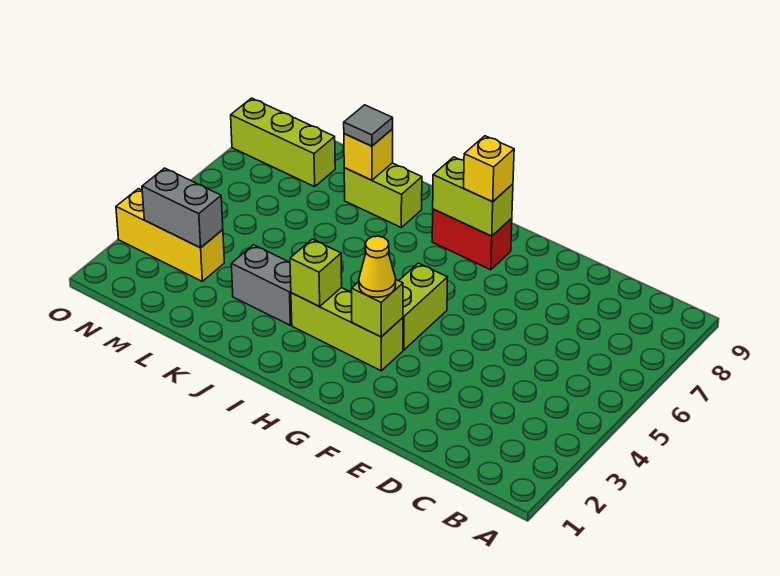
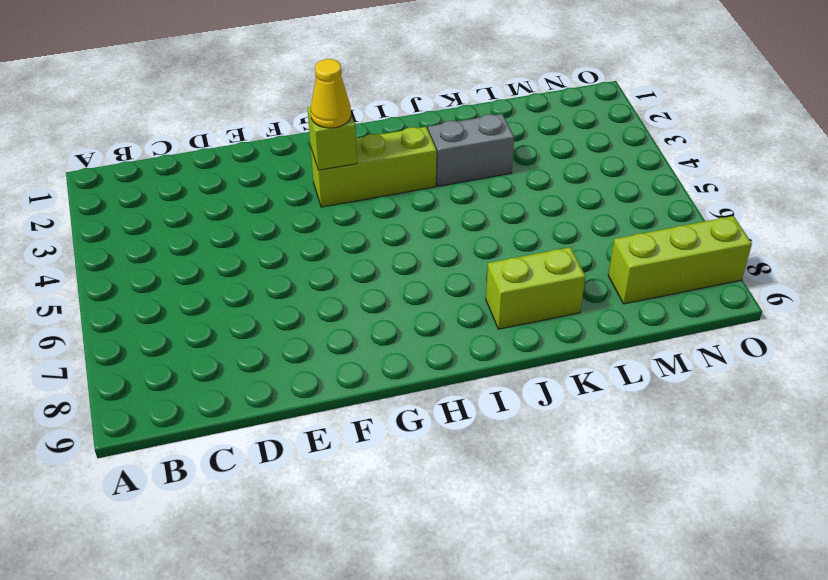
none -> lime brick G4:G5 level 1
none -> red brick G8:H8 level 1
none -> yellow brick M3:O3 level 1

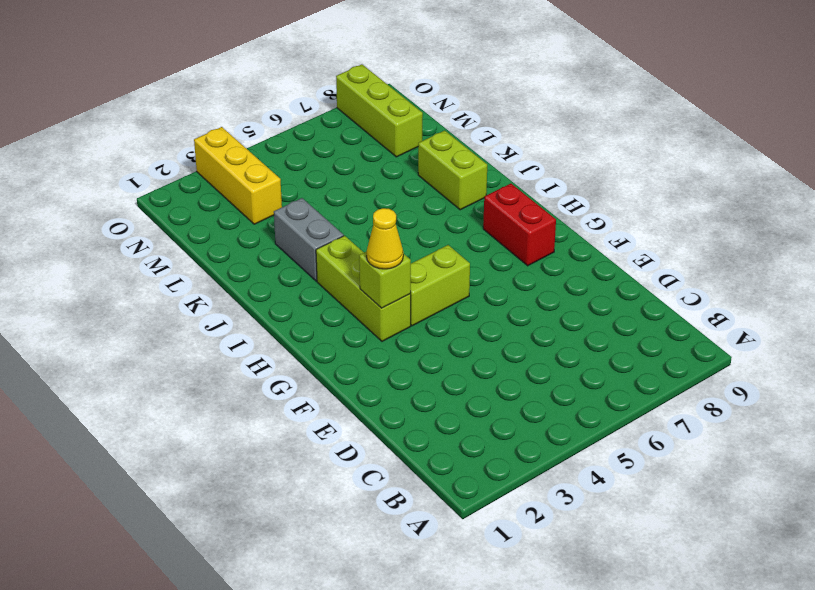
none -> lime brick G8:H8 level 2
none -> lime brick I3 level 2
none -> yellow brick K8 level 2

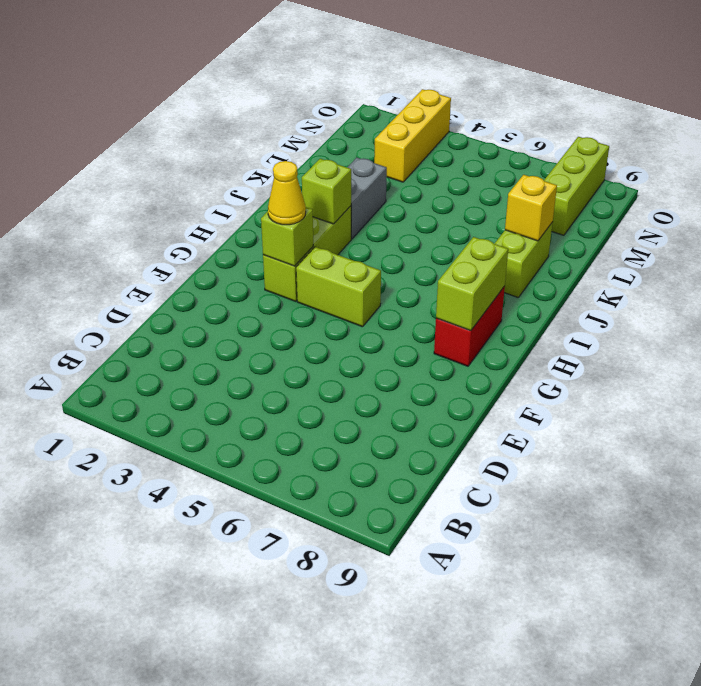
none -> grey brick M3:N3 level 2
none -> yellow brick G8 level 3
none -> grey tile K8 level 3

